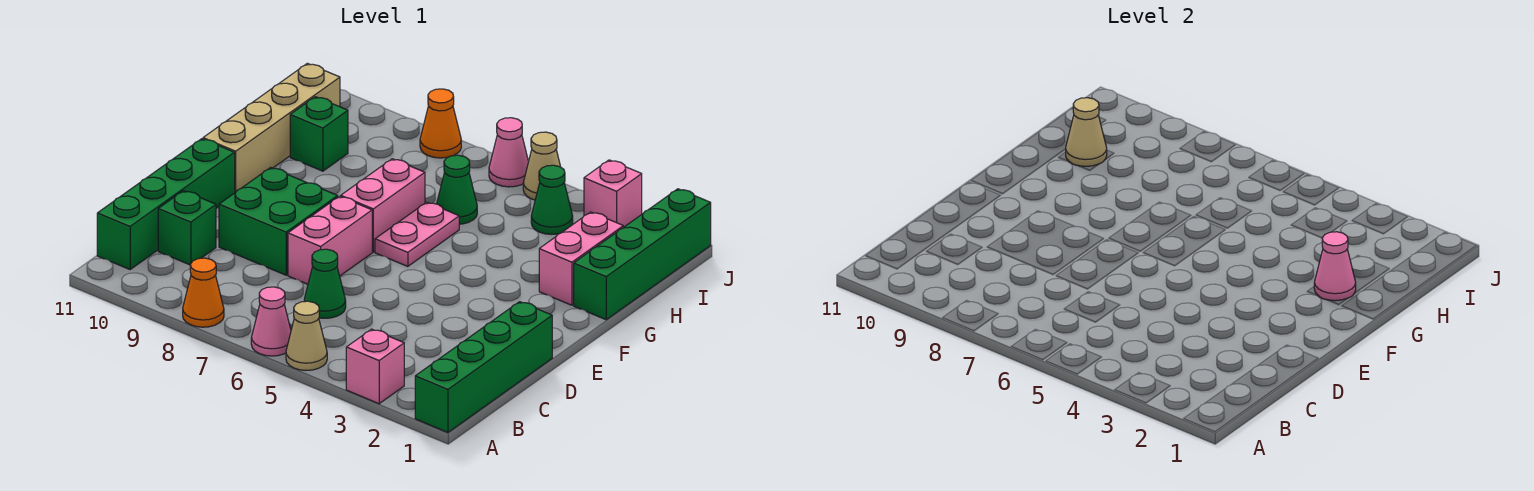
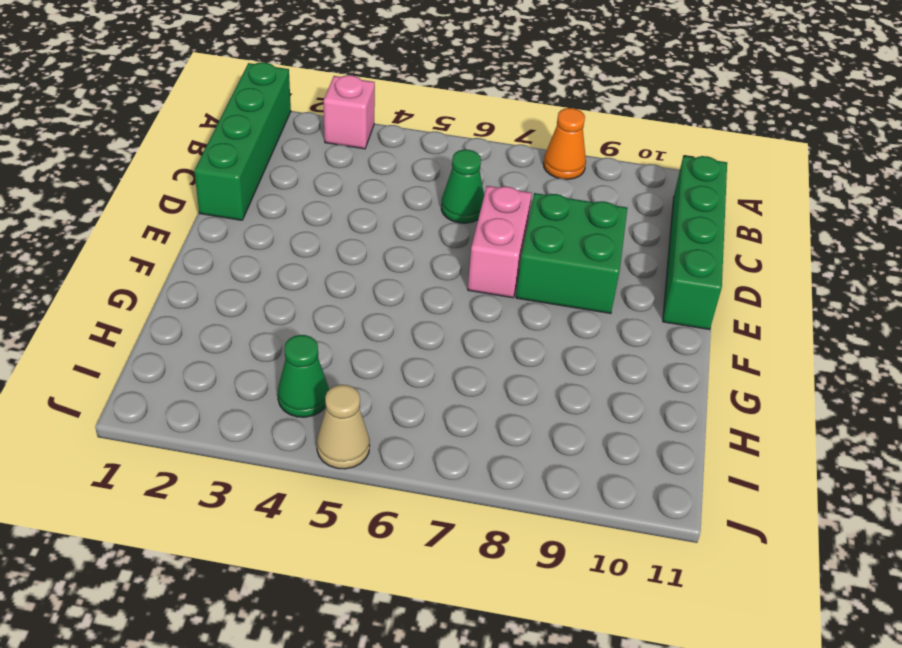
none -> tan cone A5 level 1
none -> pink cone A6 level 1
none -> green brick C10 level 1

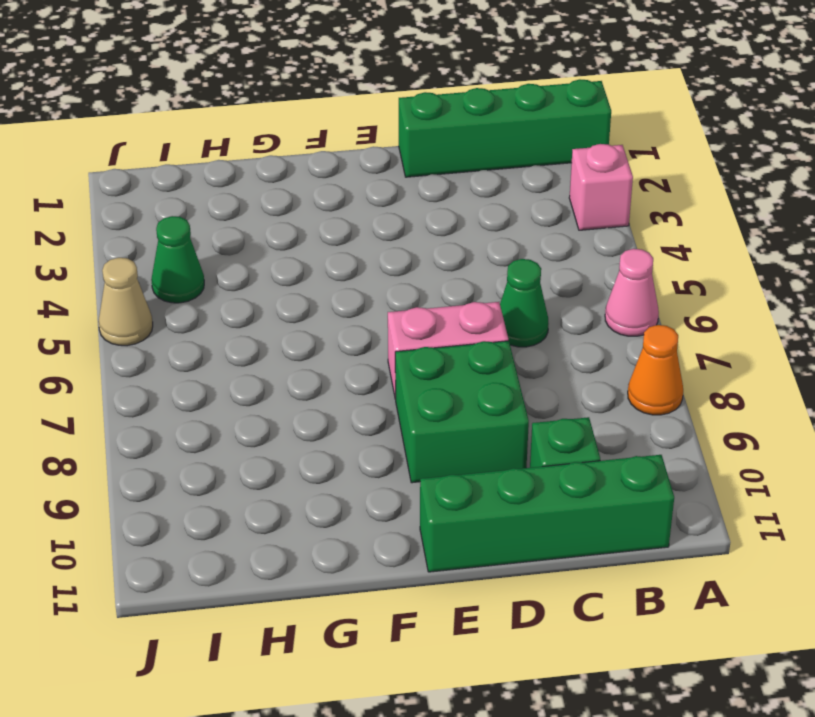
none -> tan cone A5 level 1
none -> pink plate F6:G6 level 1
none -> pink brick F7:G7 level 1

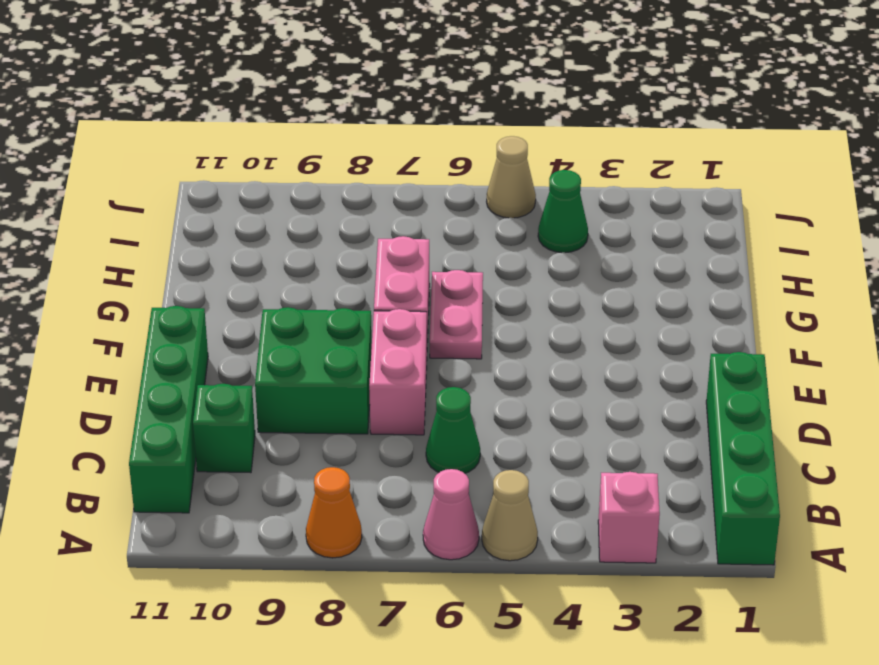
none -> tan brick F11:I11 level 1
none -> green brick G1:J1 level 1
none -> pink brick G2:H2 level 1

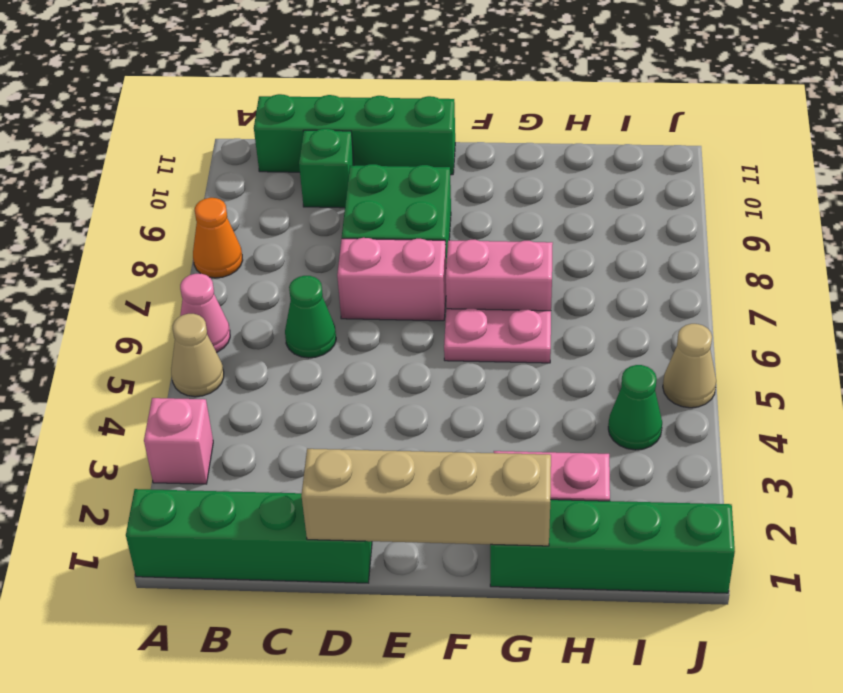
tan brick D1:G1 level 2 -> tan brick F11:I11 level 1
none -> green cone H6 level 1
none -> green brick H10 level 1
none -> pink brick J3 level 1

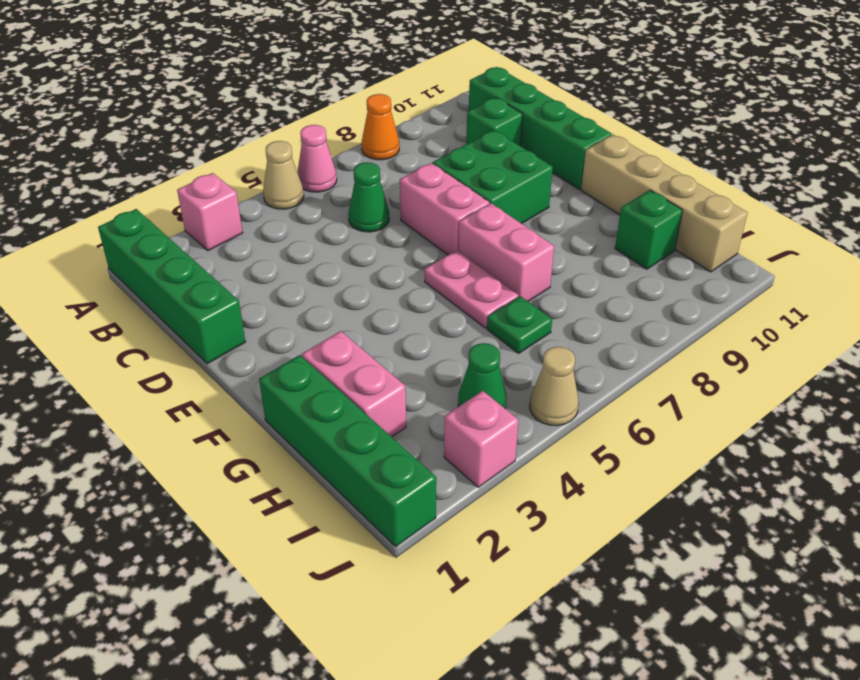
green plate H6 level 1 -> green cone H6 level 1
none -> pink cone J6 level 1
none -> orange cone J8 level 1
none -> pink cone G2 level 2

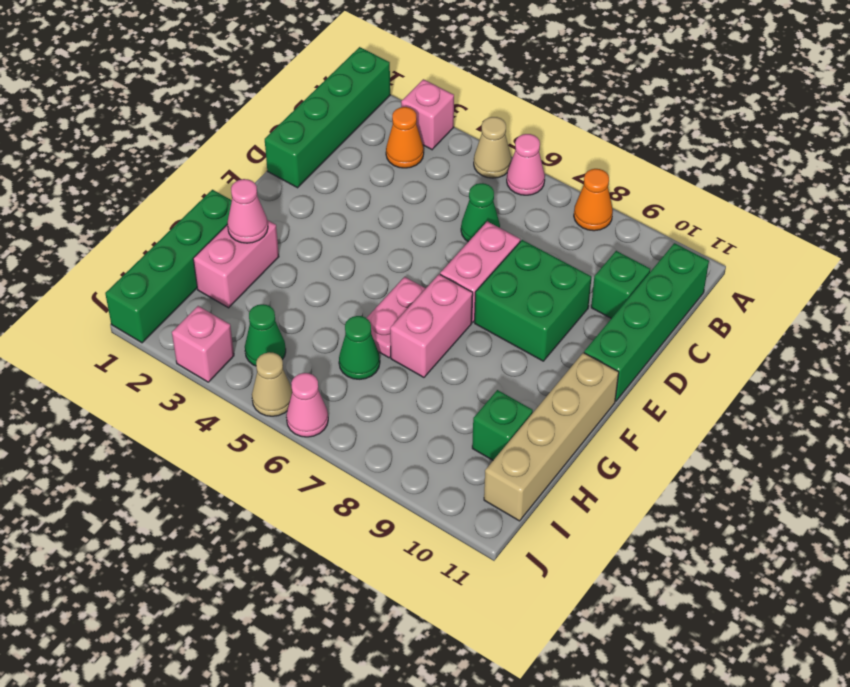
orange cone B3 level 1 -> orange cone J8 level 1
none -> tan cone H10 level 2

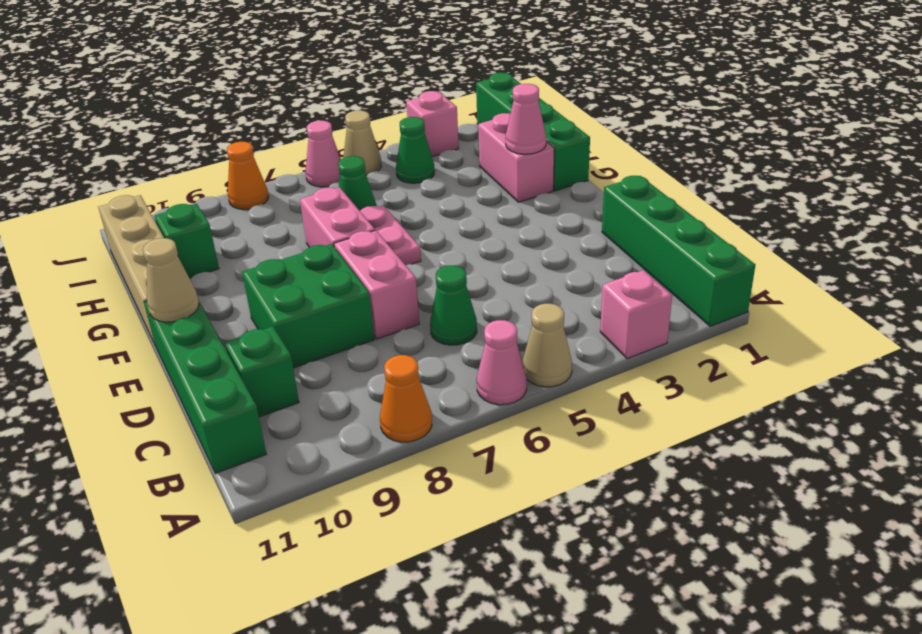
tan cone E11 level 2 -> tan cone H10 level 2

